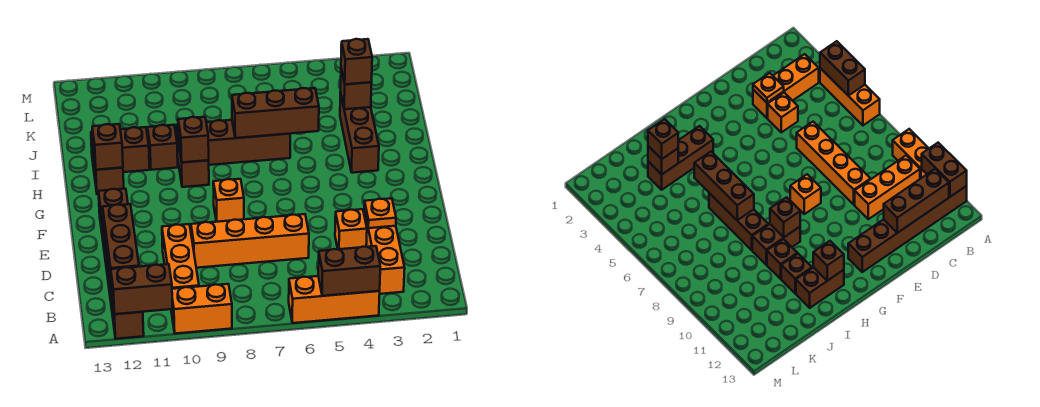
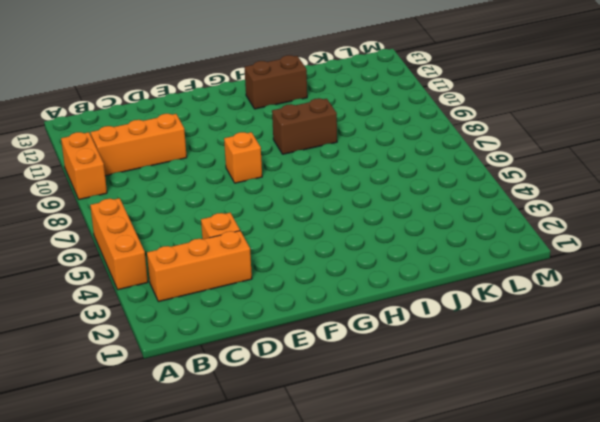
none -> brown brick A12:F12 level 1
none -> orange brick D6:D9 level 1
none -> brown brick H3:J3 level 1

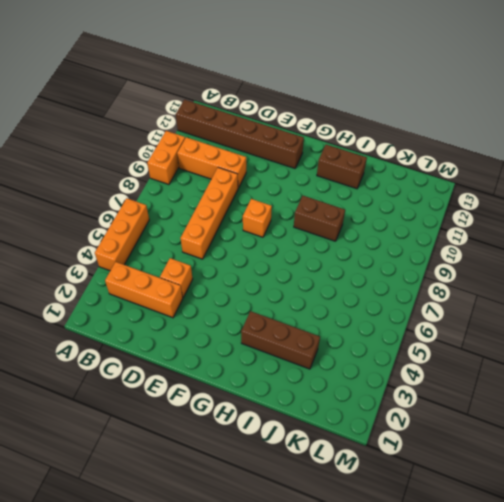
none -> brown brick I6:I8 level 1
none -> brown brick I10 level 1
none -> brown brick I11 level 1

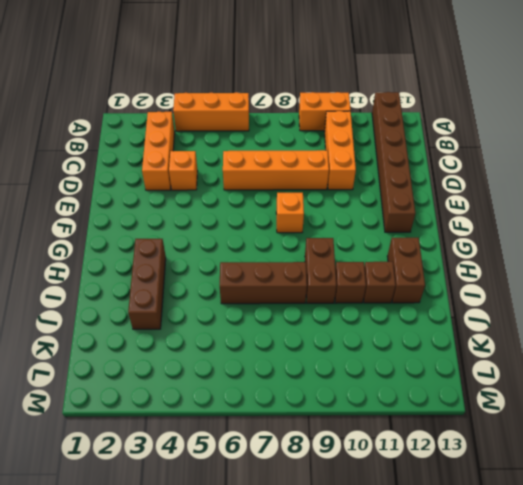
none -> brown brick A4:A5 level 2
none -> brown brick A11:A12 level 2
none -> brown brick B12:D12 level 2

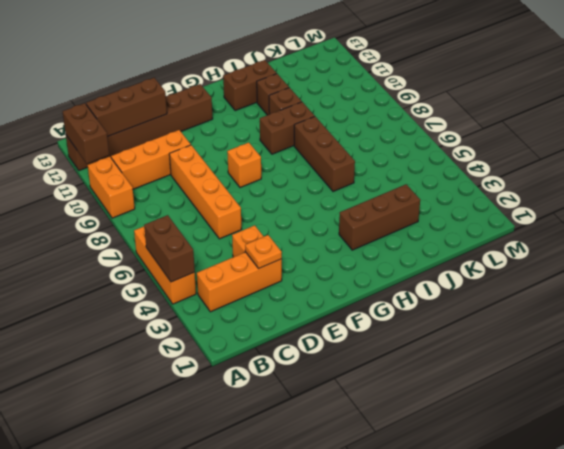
none -> brown brick H9 level 2
none -> brown brick H12 level 2
none -> brown brick I5:I7 level 2

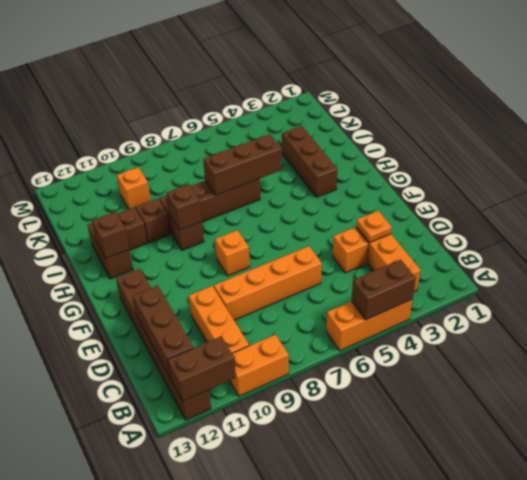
orange brick K10 level 1 -> none
none -> brown brick J3 level 2
none -> brown brick J3 level 3

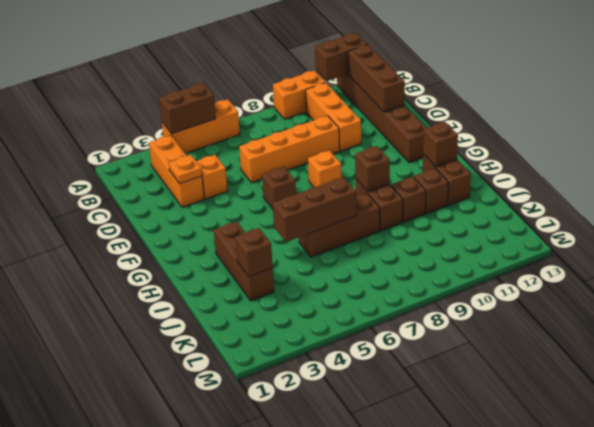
brown brick F6 level 1 -> brown brick J3 level 3

